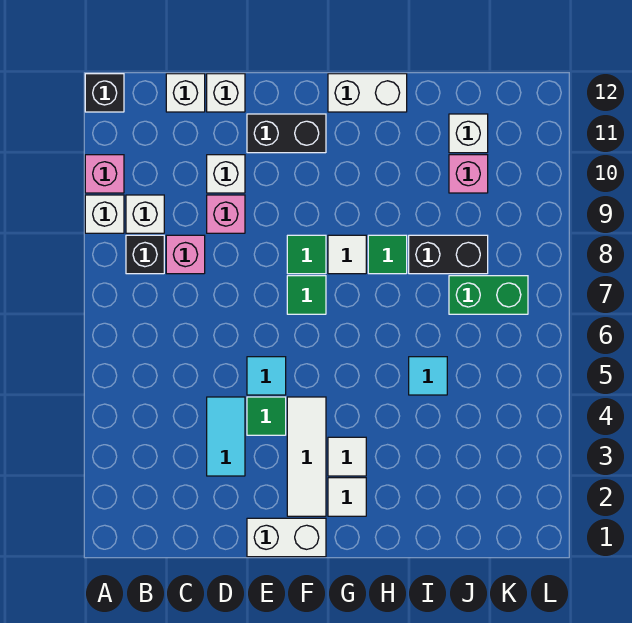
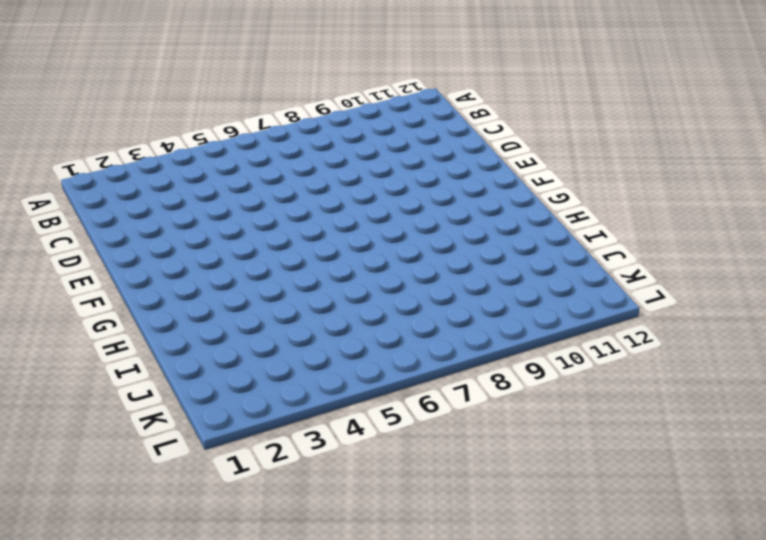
none -> white brick A9 level 1
none -> pink brick A10 level 1
none -> black brick A12 level 1

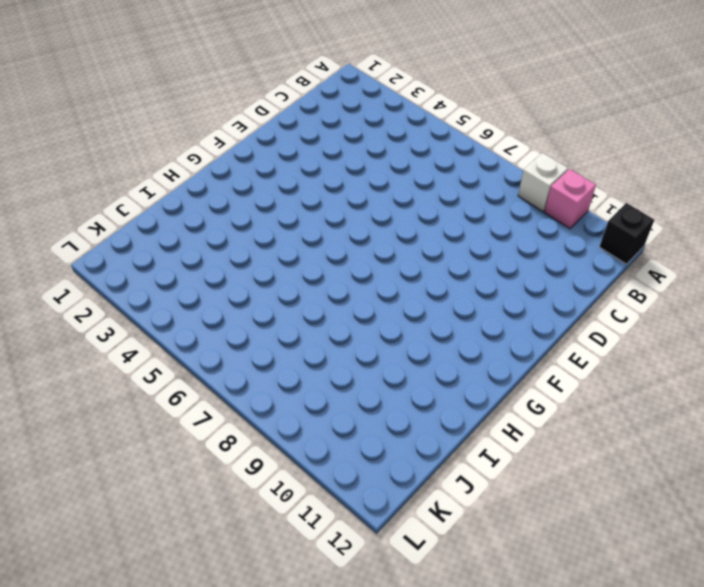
none -> black brick B8 level 1
none -> white brick B9 level 1
none -> pink brick C8 level 1

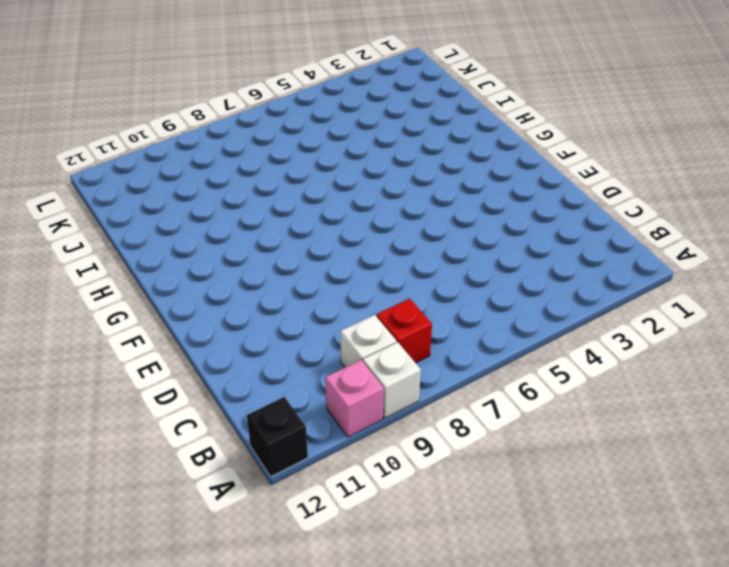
red brick B8 level 1 -> black brick B8 level 1
none -> pink brick C8 level 1
none -> white brick C12 level 1
none -> cyan tile D3:D4 level 1

